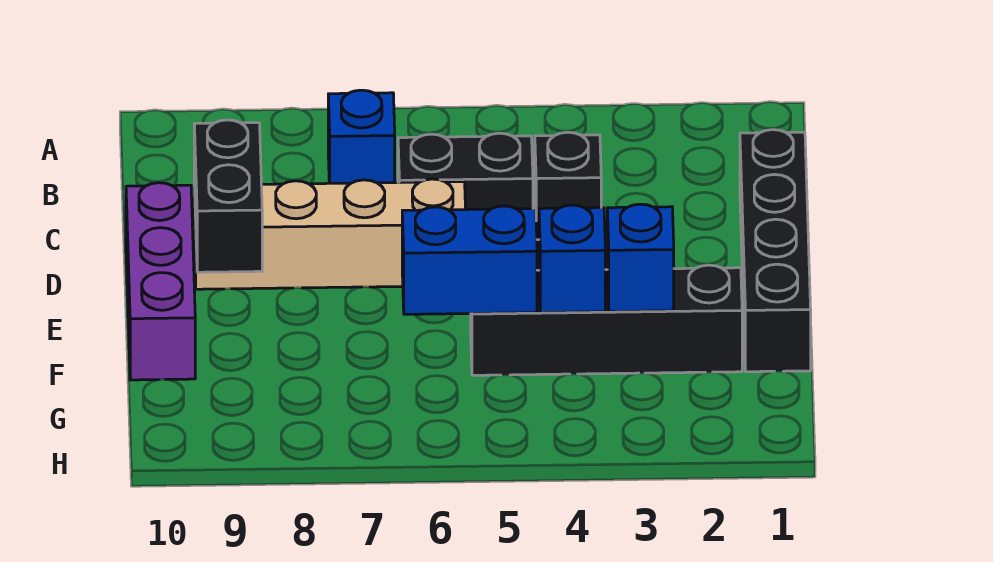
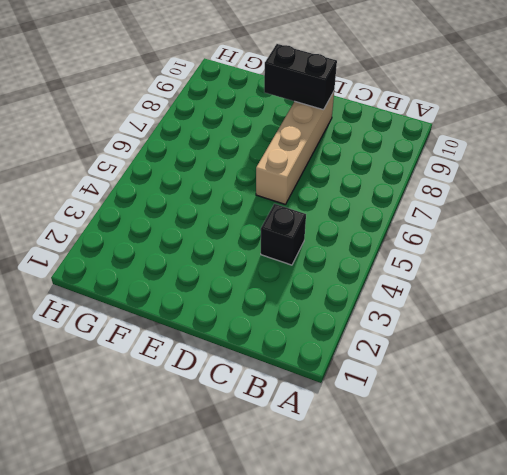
none -> blue brick B7 level 1
none -> black brick C1:F1 level 1

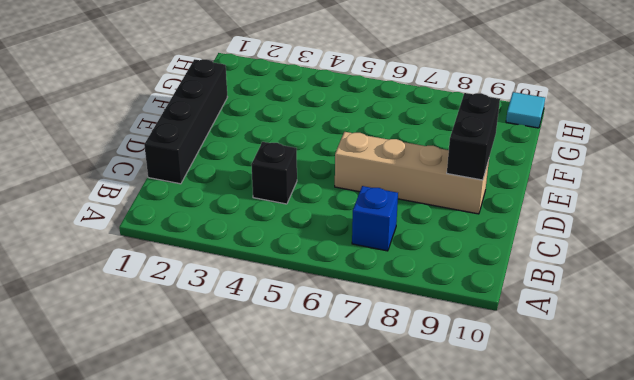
cyan tile H10 level 1 -> none
none -> black brick C5:C6 level 1
none -> purple brick D10:F10 level 1

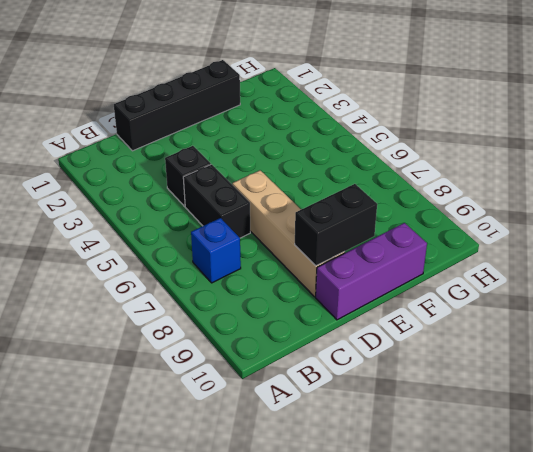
none -> black brick F2:F5 level 1
none -> blue brick F3 level 2

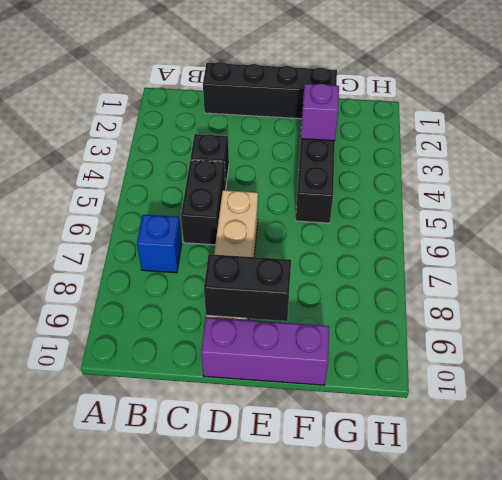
purple brick F3 level 2 -> blue brick F3 level 2
none -> blue brick F4 level 2
none -> blue brick F5:F6 level 2

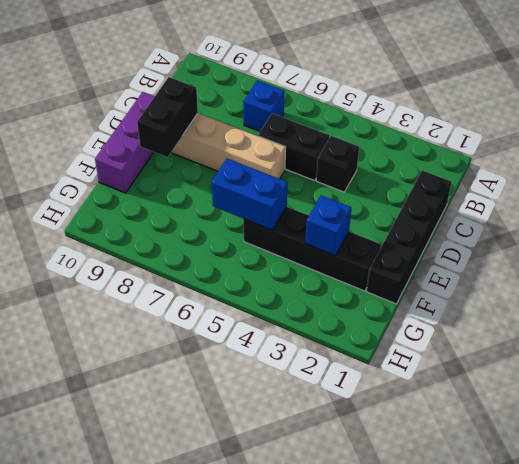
none -> blue brick F4 level 2

